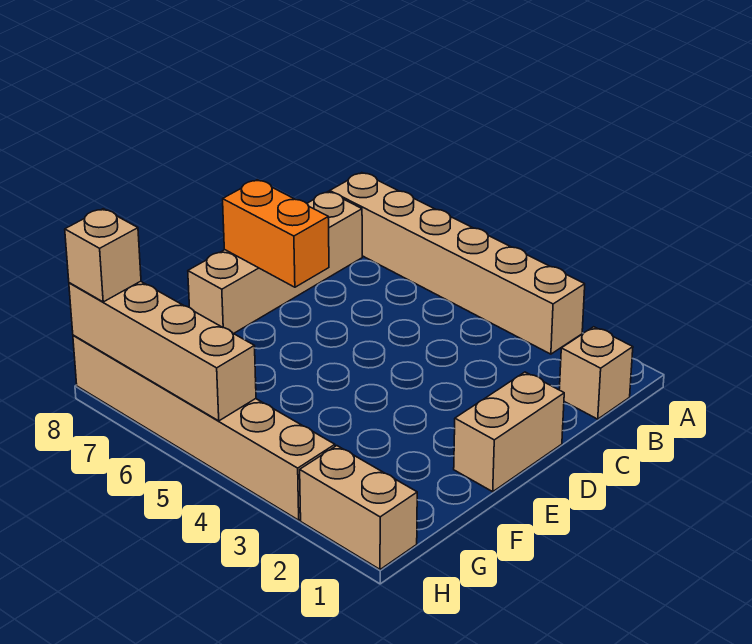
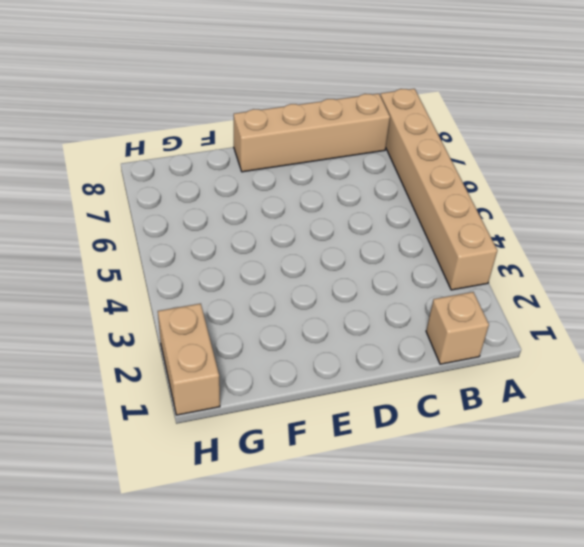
none -> tan brick D1:E1 level 1
none -> tan brick H3:H8 level 1

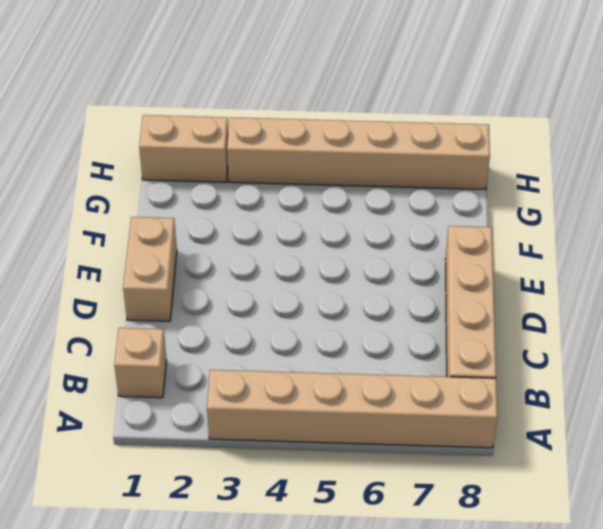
none -> orange brick D7:D8 level 2
none -> tan brick H5:H8 level 2

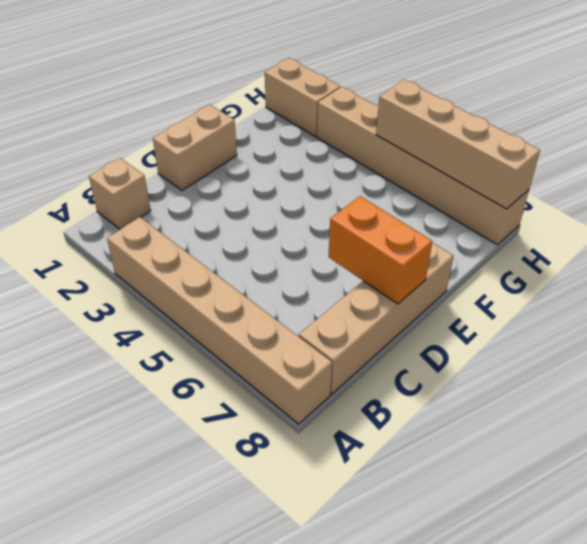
none -> tan brick H8 level 3

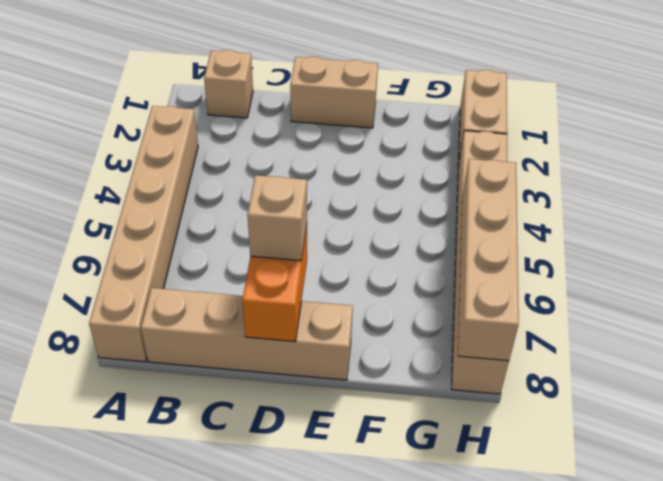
tan brick D7 level 3 -> tan brick H8 level 3

